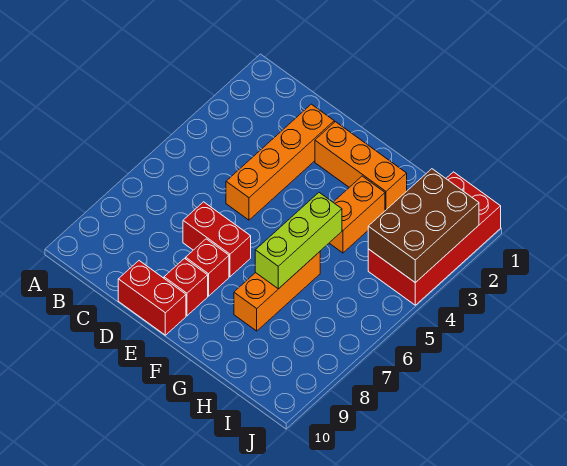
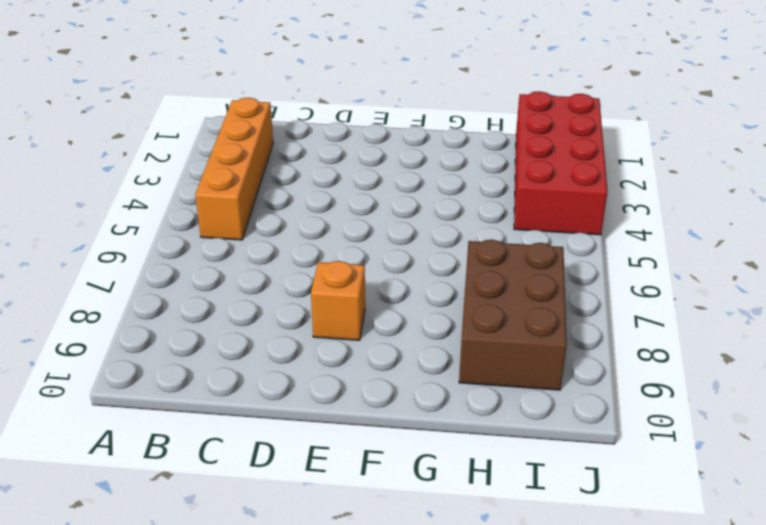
orange brick B2:B5 level 1 -> orange brick D2:D5 level 1
orange brick E8 level 1 -> red brick E8 level 1
brown brick H7:I9 level 1 -> brown brick I2:J4 level 2
none -> red brick D7:E7 level 1
none -> red brick D10:E10 level 1

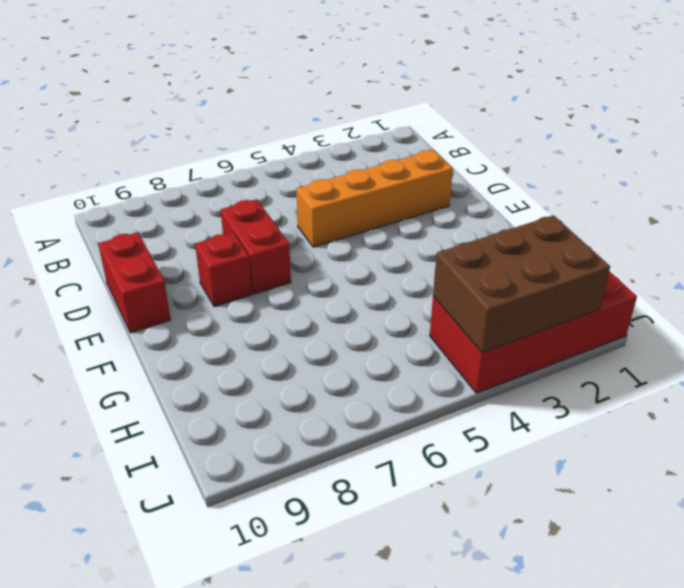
none -> orange brick E2:G2 level 1
none -> red brick E9 level 1

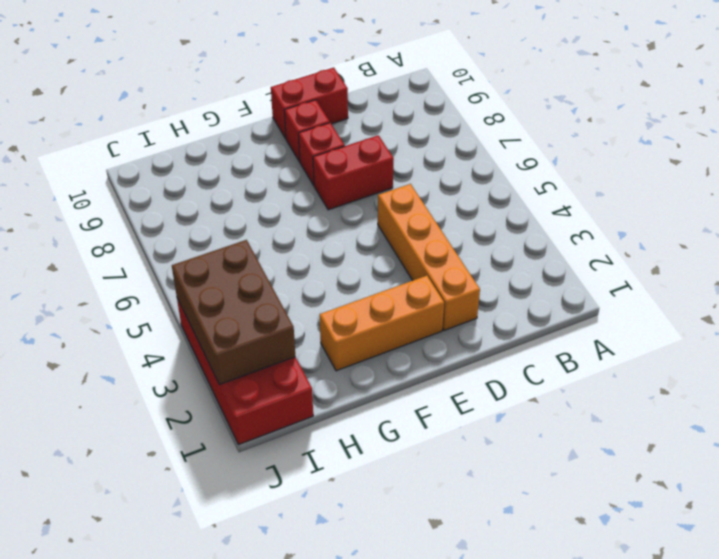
none -> orange brick G3:G4 level 1
none -> orange brick G6:G8 level 1

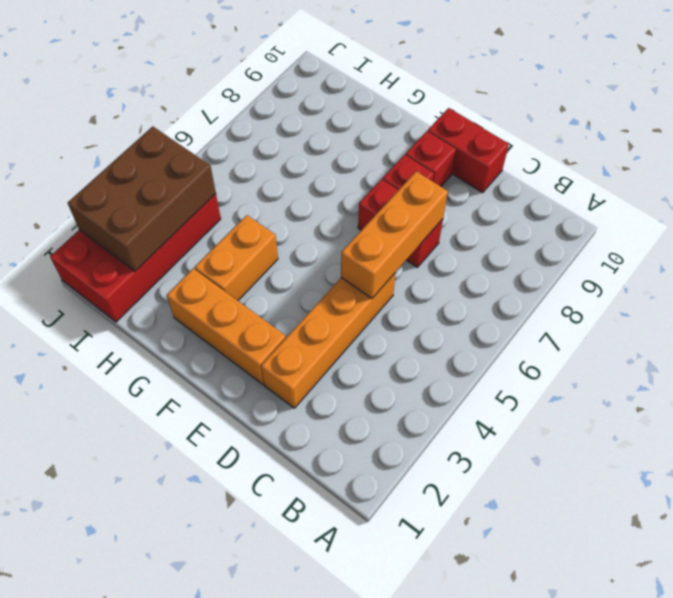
orange brick D5:D7 level 2 -> orange brick G6:G8 level 1
none -> lime brick G5:G7 level 2

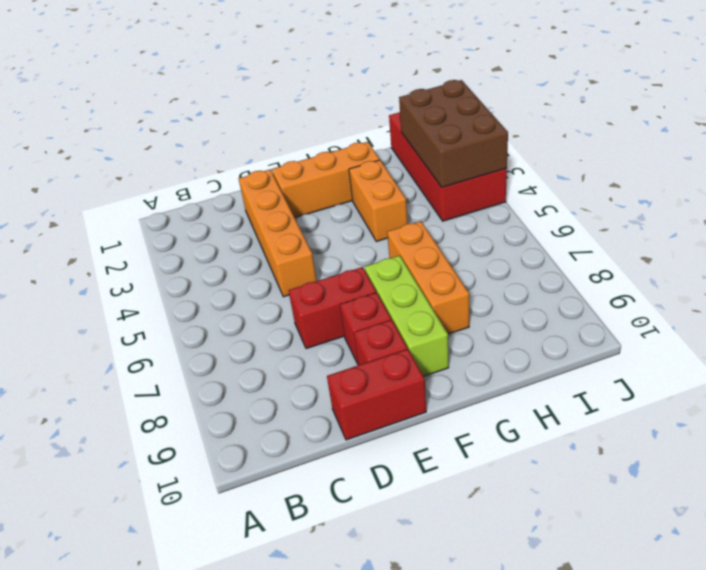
lime brick F7:F9 level 1 -> lime brick G5:G7 level 2

